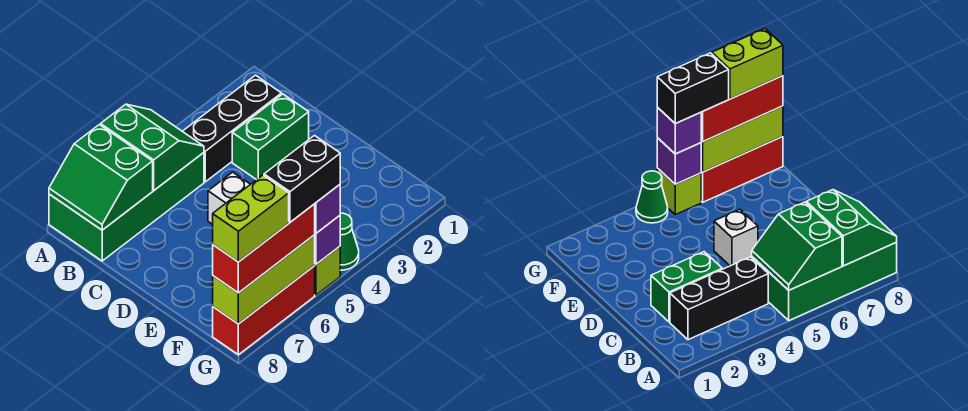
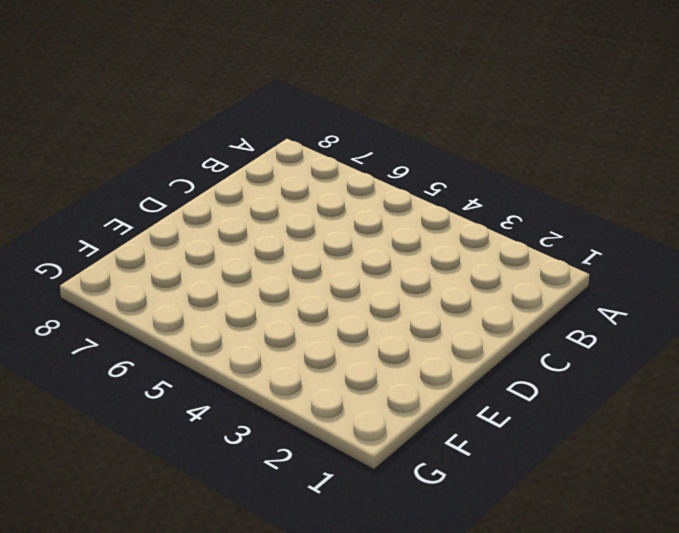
none -> green brick A5:B8 level 1
none -> black brick B2:B4 level 1
none -> green brick C2:C3 level 1

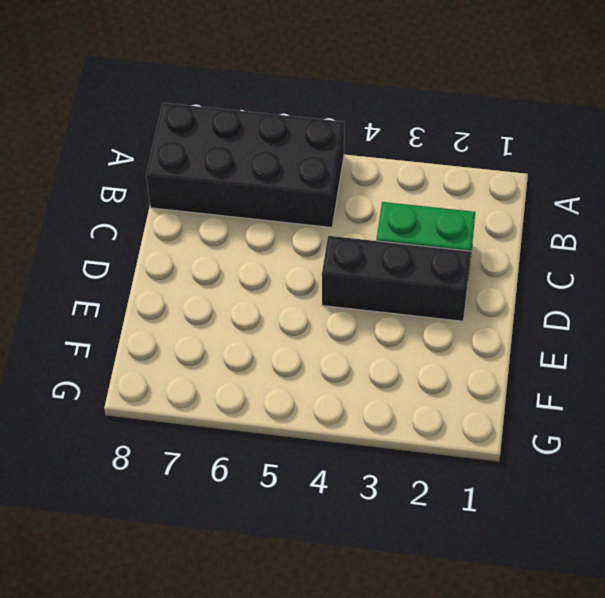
black brick A5:B8 level 1 -> green brick A5:B8 level 1
black brick D2:D4 level 1 -> black brick B2:B4 level 1
none -> white brick D5 level 1
none -> green cone G4 level 1
none -> lime brick G5 level 1

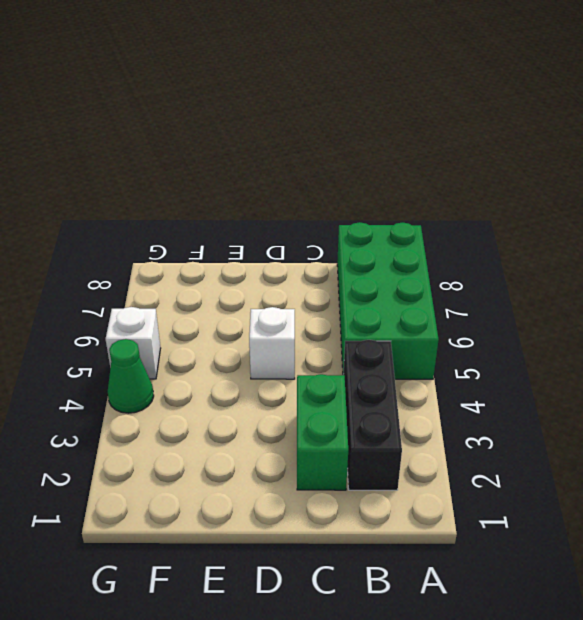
white brick G5 level 1 -> lime brick G5 level 1
none -> red brick G6:G8 level 1
none -> green slope A5:B6 level 2 top 6
none -> green slope A7:B8 level 2 top 7

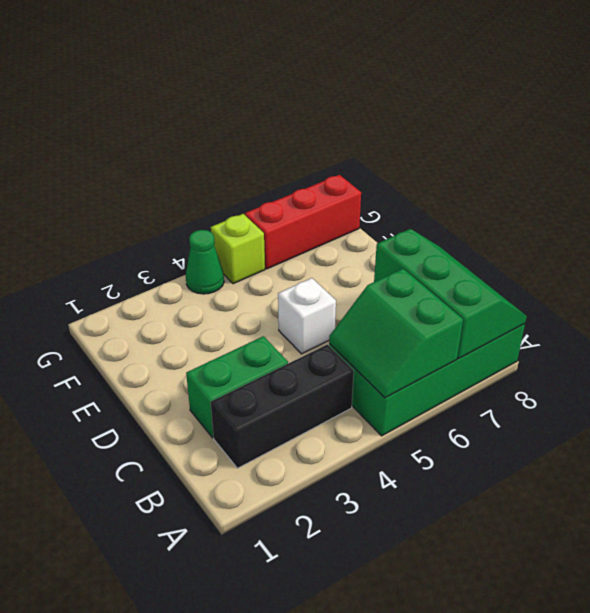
green slope A7:C8 level 2 top 7 -> green slope A7:B8 level 2 top 7
none -> purple brick G5 level 2
none -> lime brick G6:G8 level 2
none -> purple brick G5 level 3

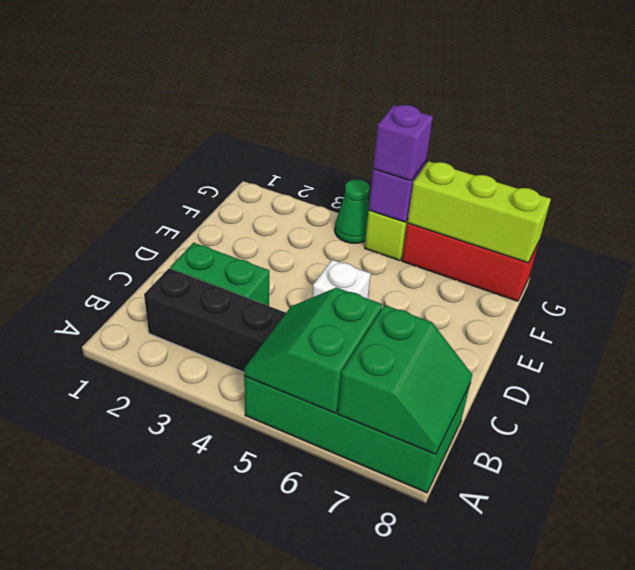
none -> red brick G6:G8 level 3
none -> black brick G5:G6 level 4
none -> lime brick G7:G8 level 4

